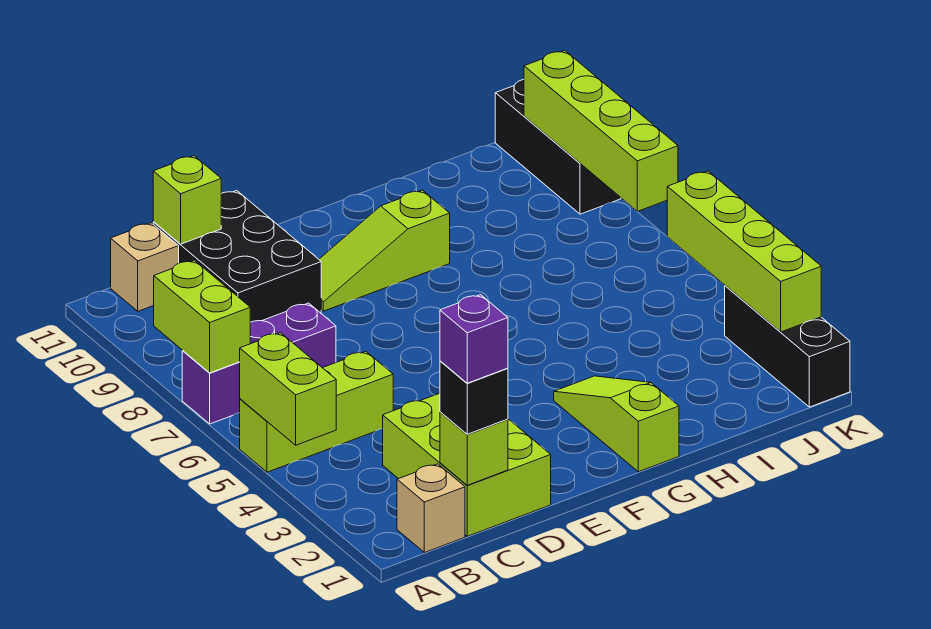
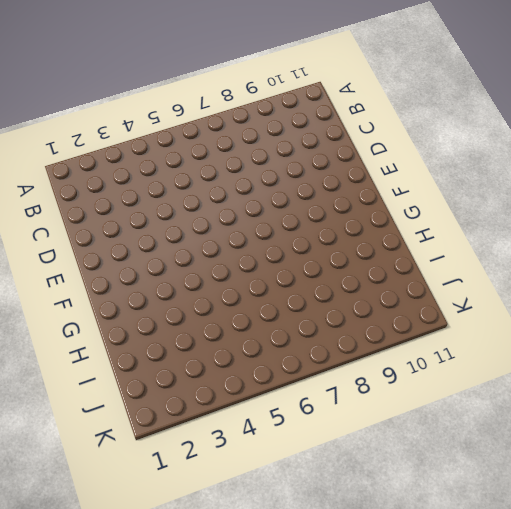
none -> lime brick A5:C5 level 1
none -> purple brick A7:C7 level 1
none -> tan brick B1 level 1

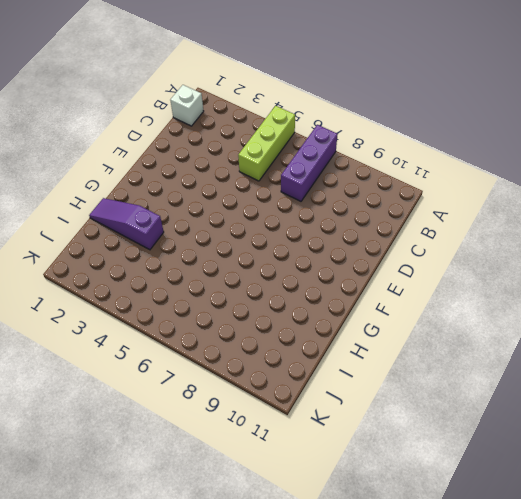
white brick B1 level 1 -> tan brick B1 level 1
purple slope H1:H3 level 1 top 3 -> none
none -> tan brick B11 level 1
none -> lime brick C1:D3 level 1
none -> black brick C9:D11 level 1

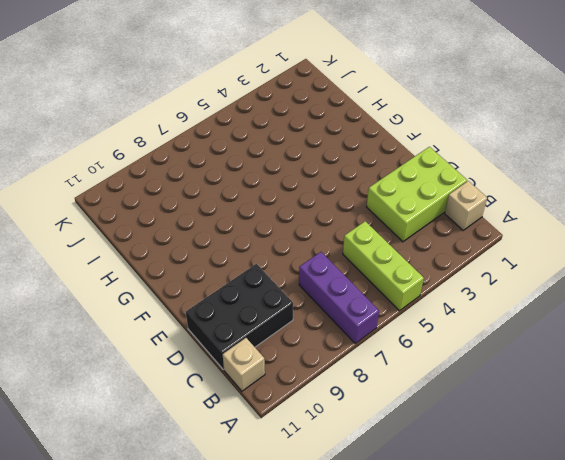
none -> lime slope E9:G9 level 1 top G
none -> lime slope G1:G3 level 1 top 1
none -> black brick K1:K3 level 1

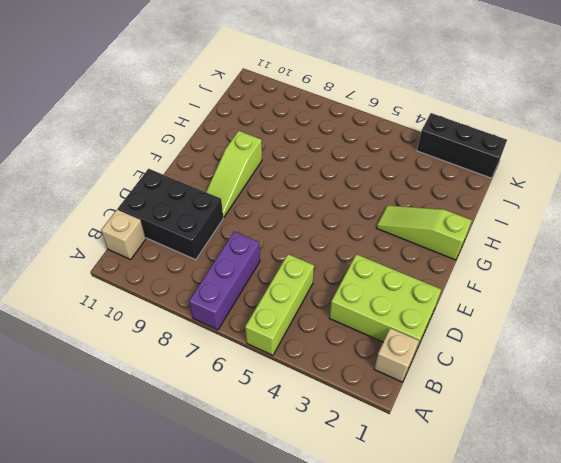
none -> black brick K9:K11 level 1
none -> lime brick A4:A5 level 2
none -> lime brick A7:A8 level 2

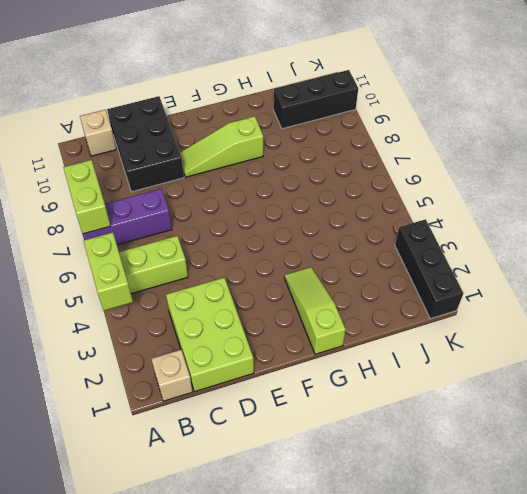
black brick I10:K10 level 1 -> black brick K9:K11 level 1
none -> lime brick C1 level 2
none -> lime brick C11 level 2
none -> lime brick K2:K5 level 2

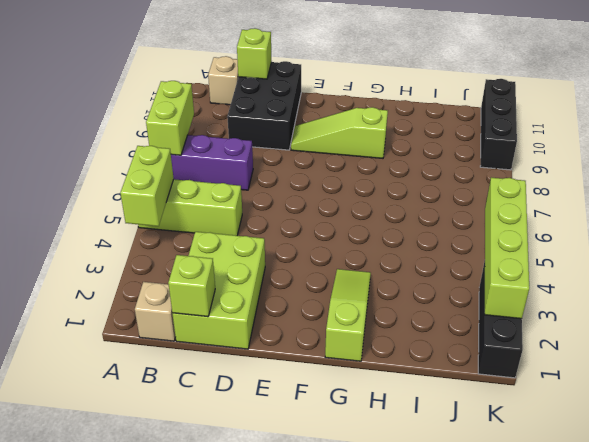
none -> lime brick K7:K10 level 2
none -> black brick C1 level 3
none -> purple brick C1 level 4

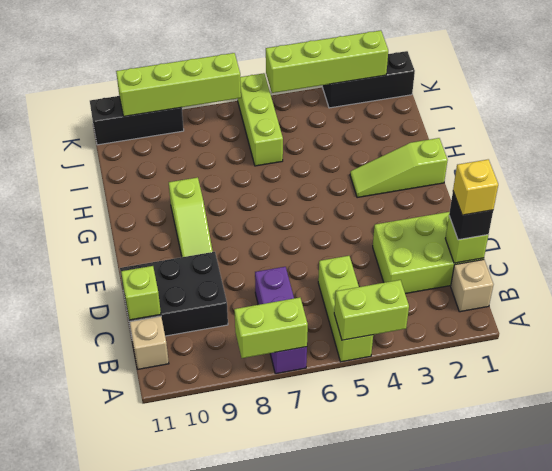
yellow brick C1 level 4 -> purple brick C1 level 4
lime brick I6:K6 level 1 -> none

